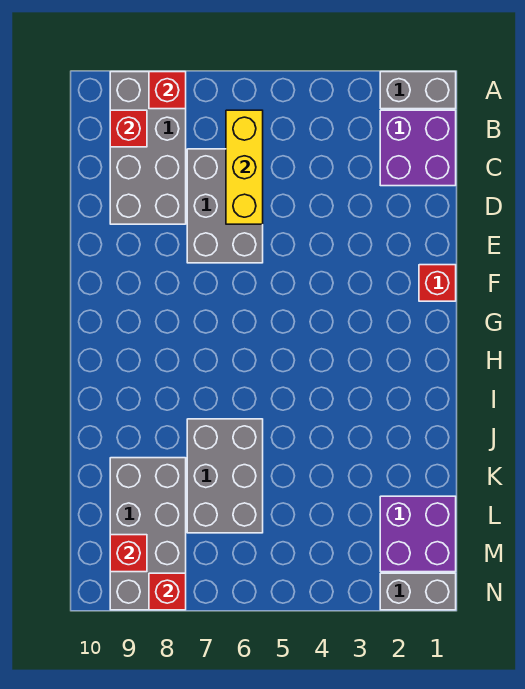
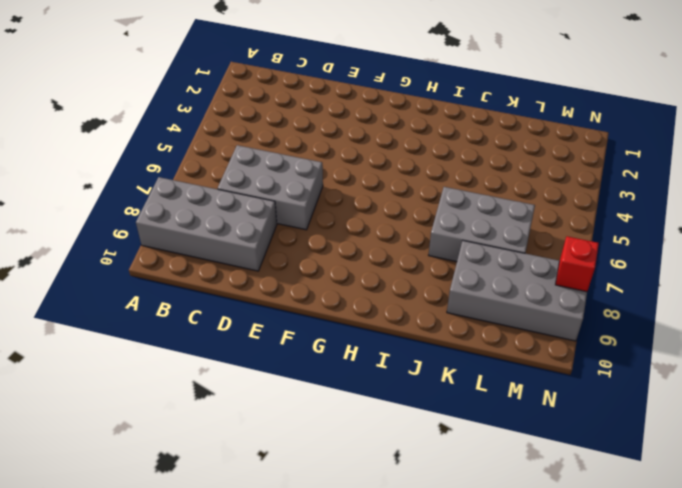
none -> grey brick A1:A2 level 1
none -> purple brick B1:C2 level 1
none -> red brick F1 level 1

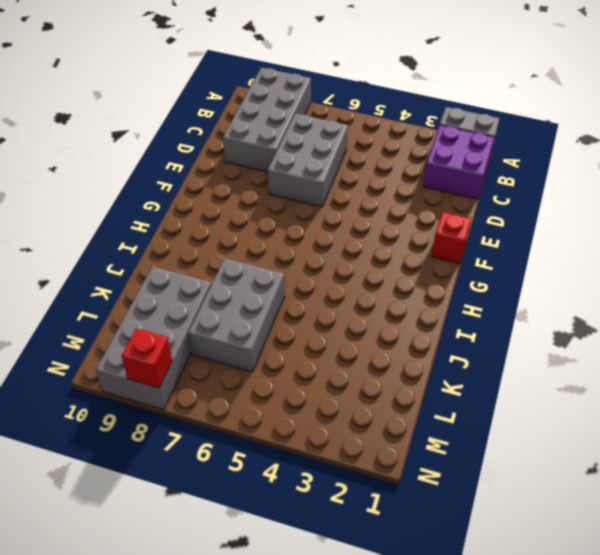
none -> purple brick L1:M2 level 1
none -> grey brick N1:N2 level 1
none -> red brick A8 level 2

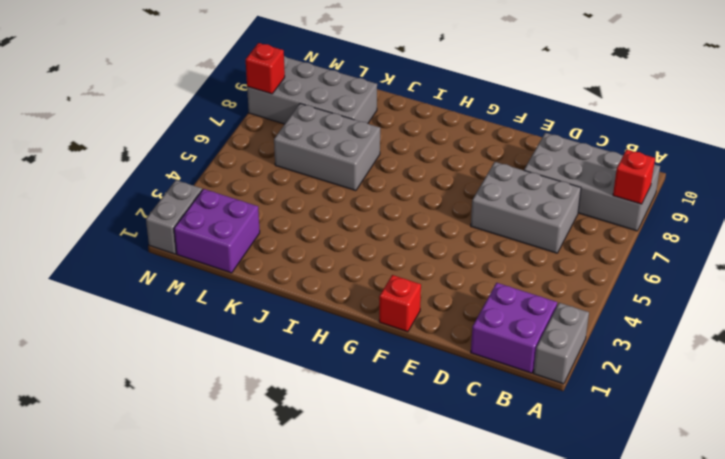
none -> yellow brick B6:D6 level 2
none -> red brick B9 level 2
none -> red brick M9 level 2

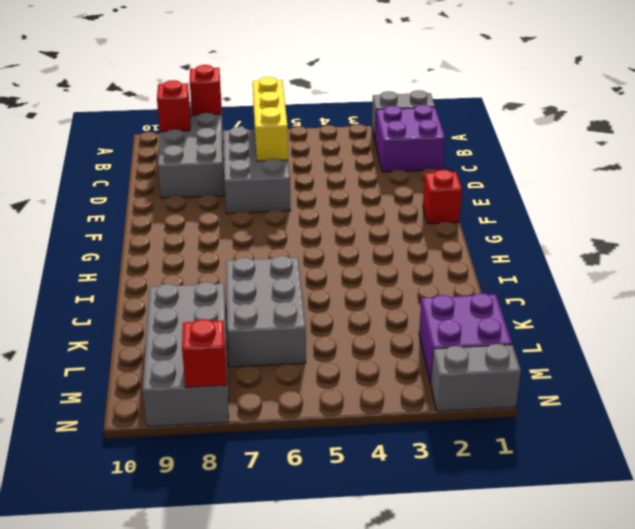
none -> red brick M9 level 2

